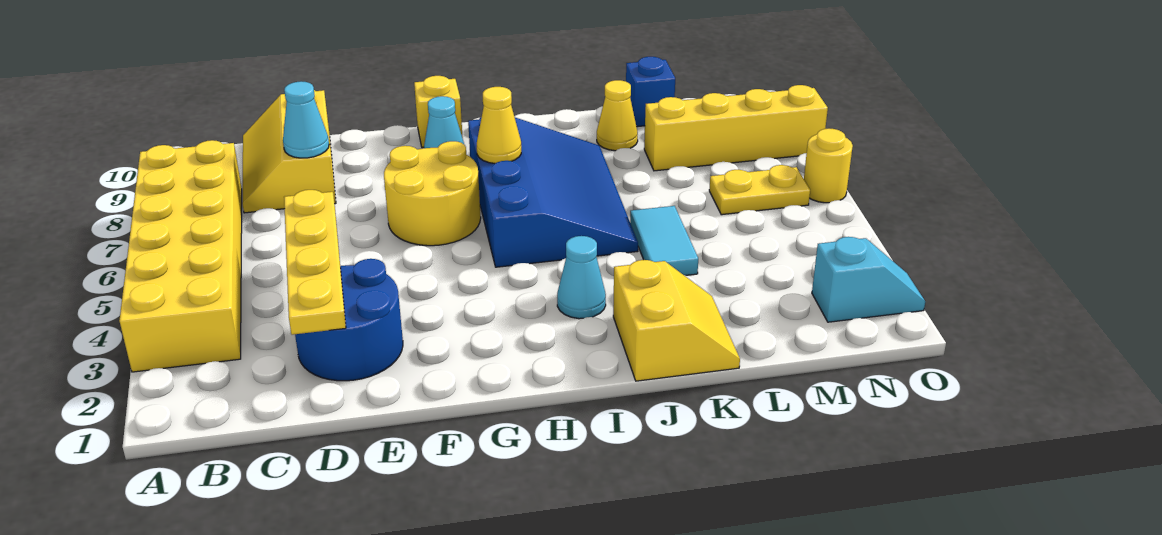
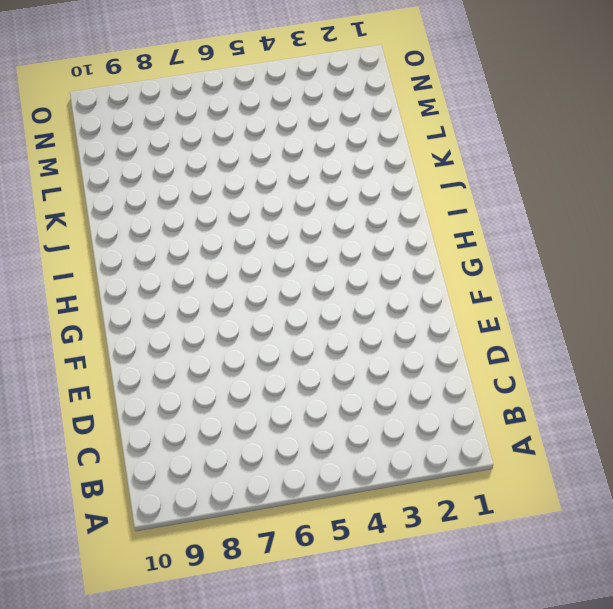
none -> yellow brick A3:B8 level 1
none -> yellow slope C8:D10 level 1 top D
none -> blue round brick D2:E3 level 1

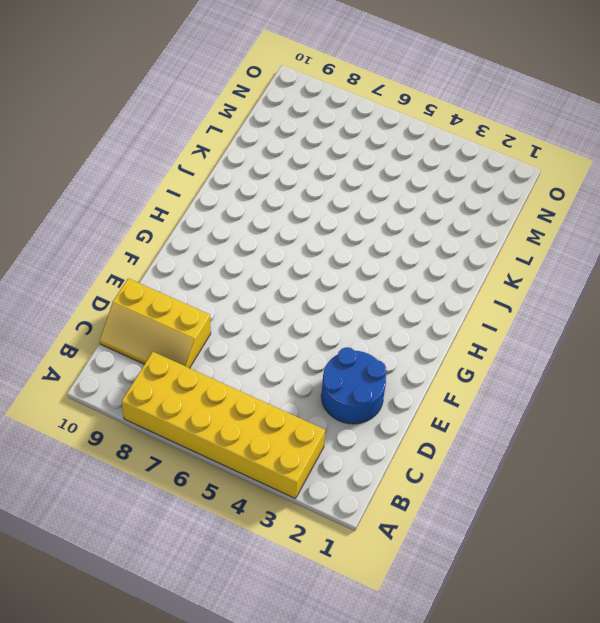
none -> yellow round brick F6:G7 level 1
none -> cyan cone G9 level 1
none -> yellow brick G10 level 1

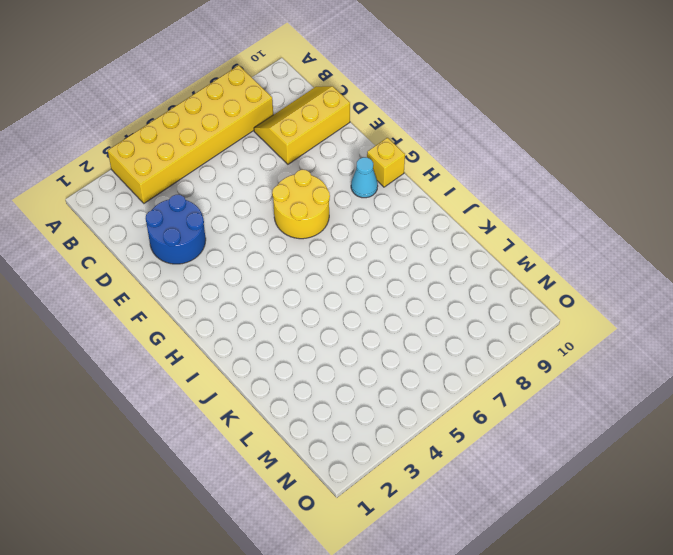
none -> blue slope H5:J8 level 1 top H
none -> cyan cone I3 level 1
none -> yellow slope J1:K2 level 1 top J

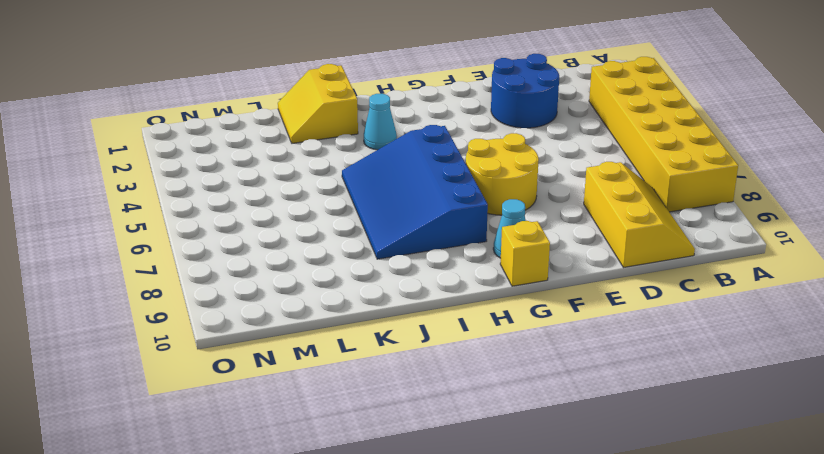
none -> cyan tile K4:K5 level 1
none -> yellow cone K9 level 1
none -> yellow brick L8:O8 level 1

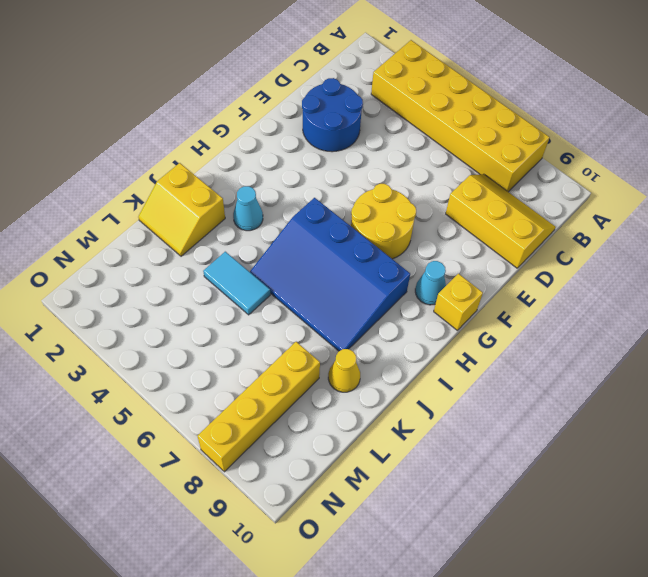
none -> blue brick L10 level 1
none -> yellow plate M6:N6 level 1
none -> cyan slope N2:O2 level 1 top N

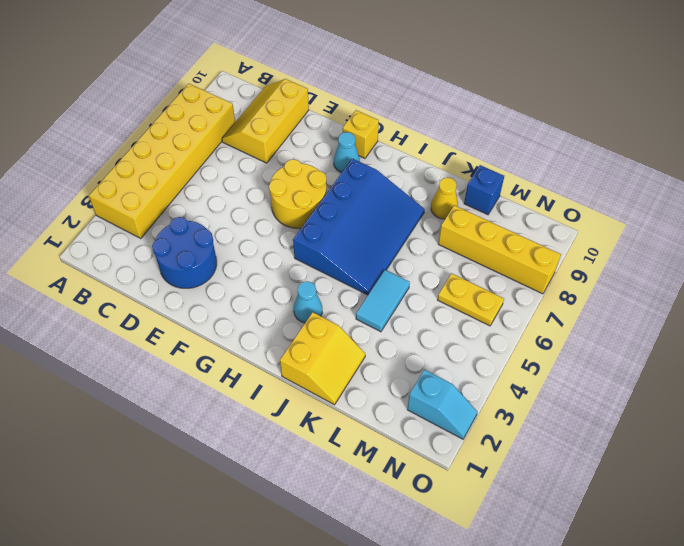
none -> yellow round brick O6 level 1
none -> yellow plate D2:D5 level 2
none -> cyan cone D8 level 2

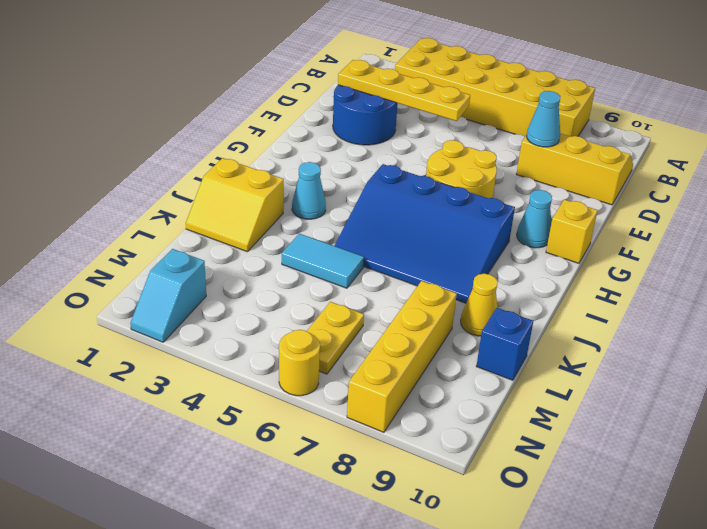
none -> yellow cone H7 level 2

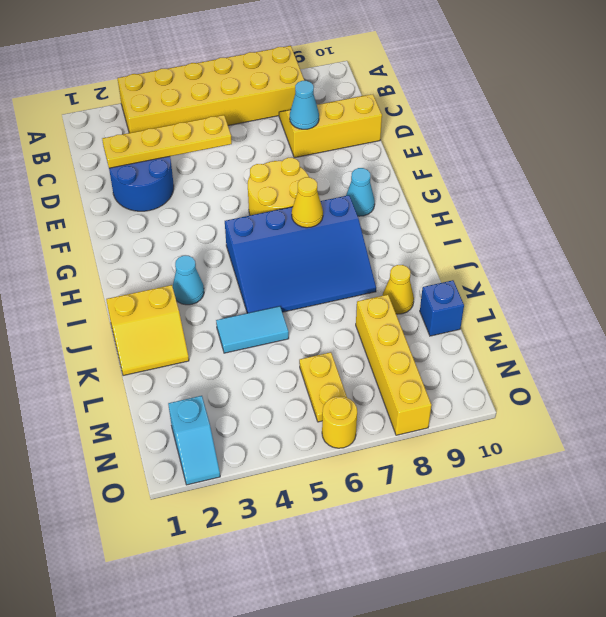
none -> yellow brick G10 level 1

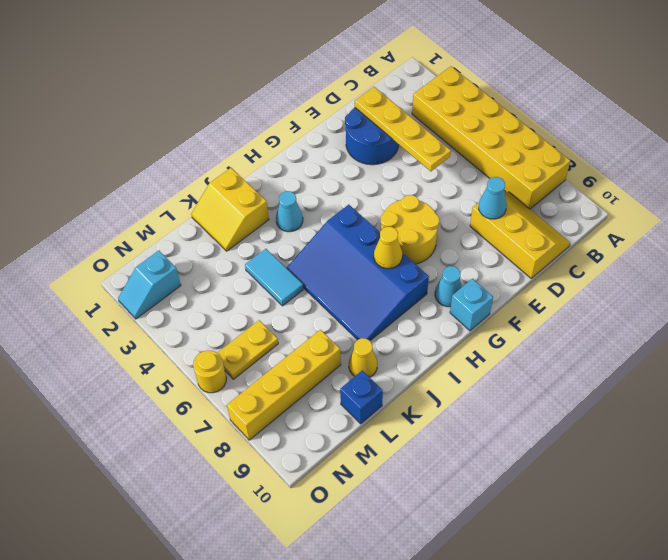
cyan brick G10 level 1 -> yellow brick G10 level 1

